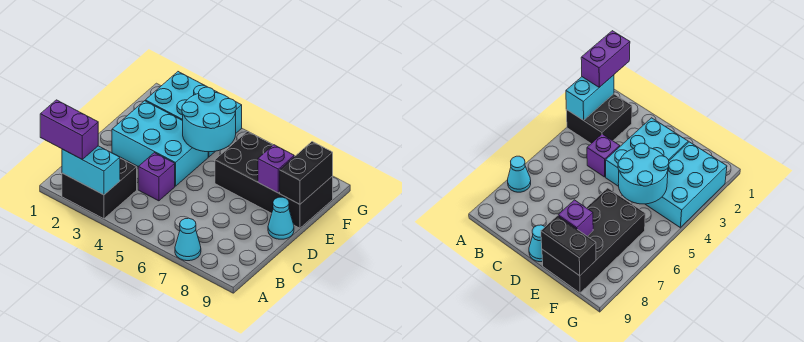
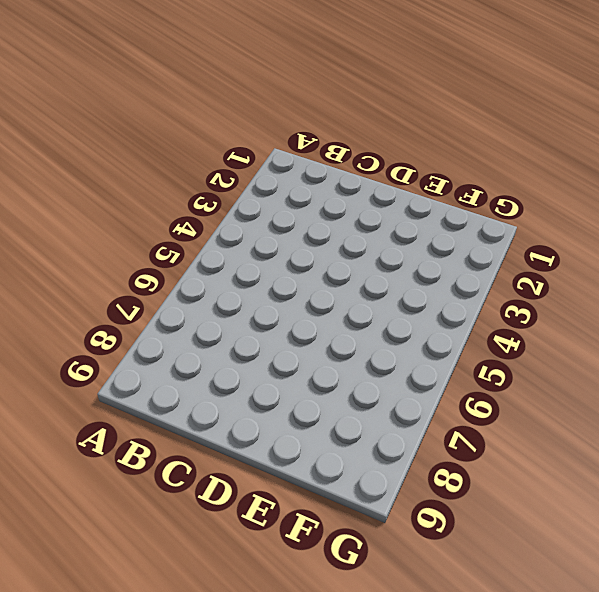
none -> black brick A2:B3 level 1
none -> cyan cone A7 level 1
none -> purple brick C4 level 1

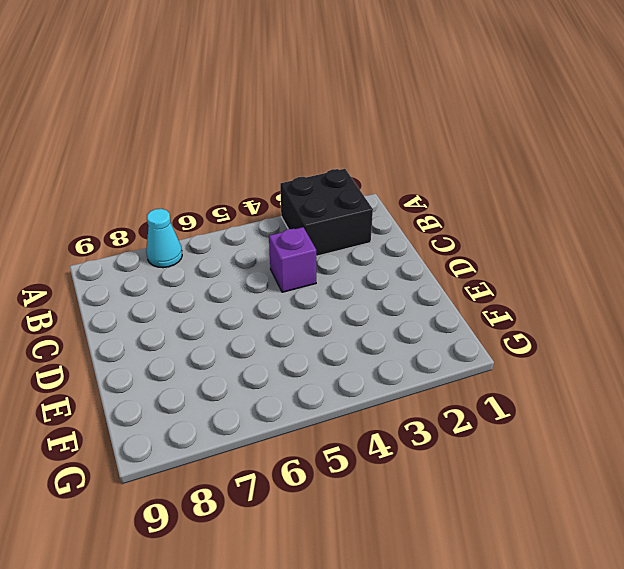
none -> cyan brick D2:E4 level 1
none -> cyan cone D9 level 1
none -> black brick E6:F9 level 1

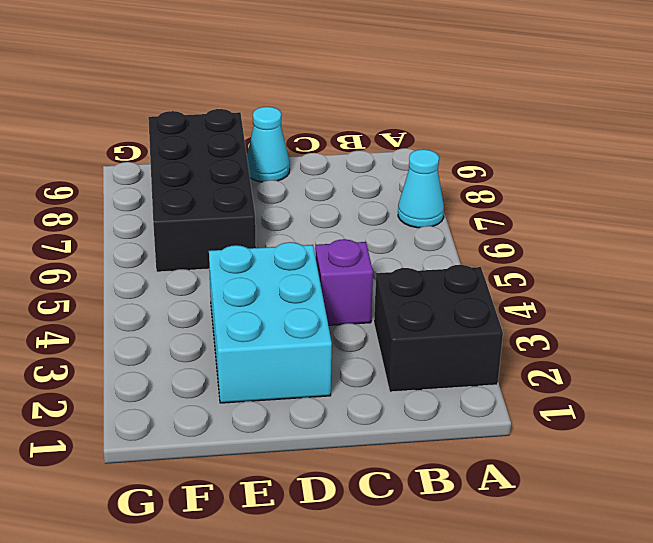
none -> cyan brick F2:G4 level 1
none -> cyan brick A2:A3 level 2
none -> cyan round brick E4:F5 level 2

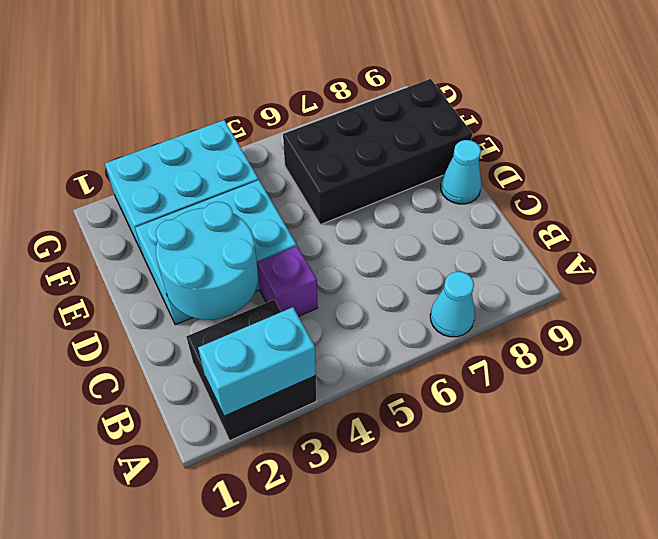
cyan round brick C2:D3 level 2 -> cyan round brick E4:F5 level 2
none -> purple brick E8 level 2
none -> black brick E9:F9 level 2
none -> purple brick A1:A2 level 3

